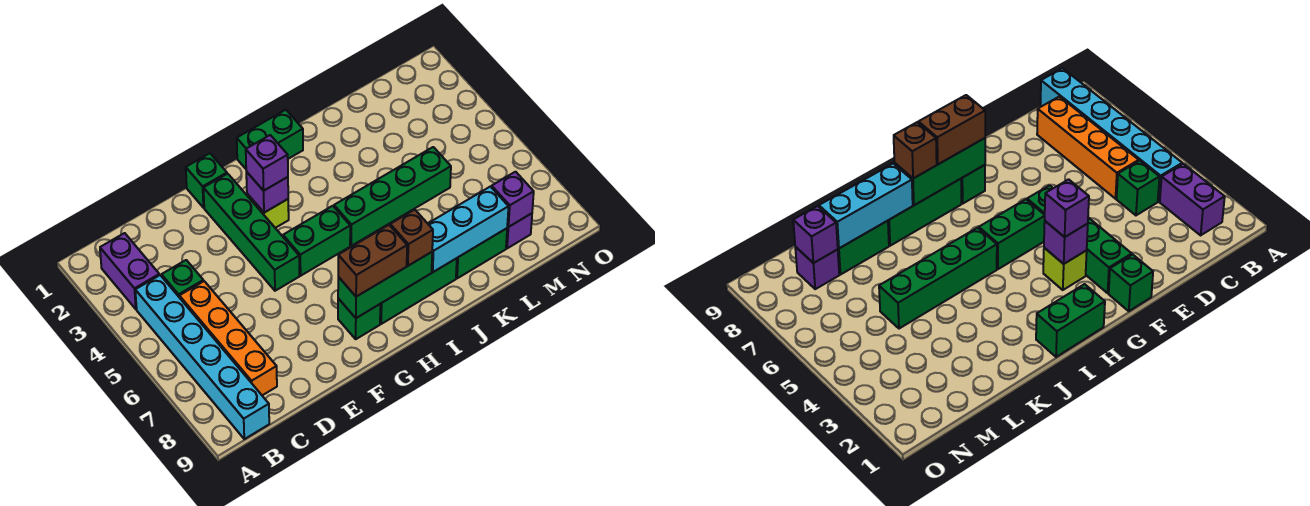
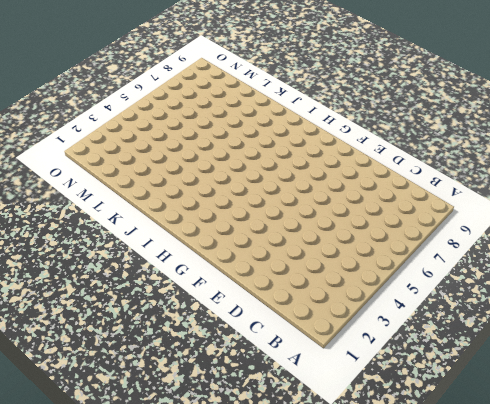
none -> purple brick B2:B3 level 1
none -> cyan brick B4:B9 level 1
none -> green brick C4 level 1

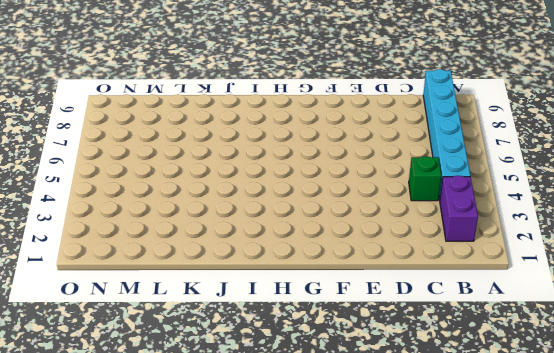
none -> orange brick C5:C8 level 1
none -> green brick F1 level 1
none -> green brick F2:F5 level 1

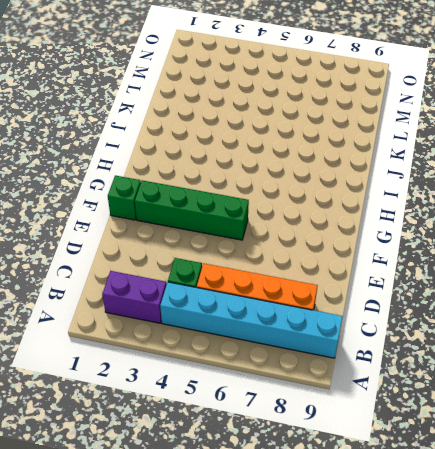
none -> lime brick G3 level 1
none -> green brick G5:H5 level 1
none -> green brick G8 level 1

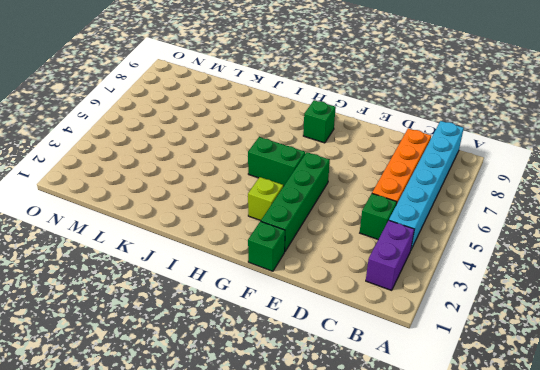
none -> green brick H1:I1 level 1
none -> green brick H8:J8 level 1
none -> green brick I5:L5 level 1

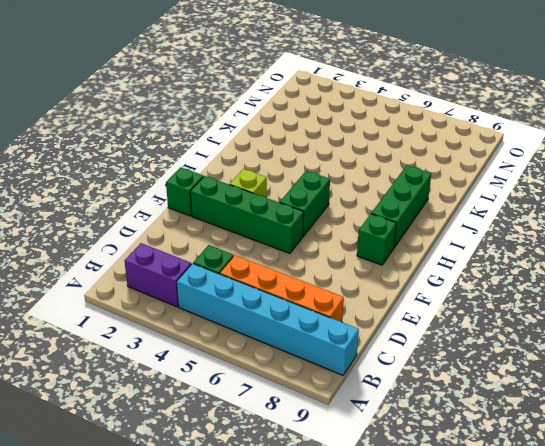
none -> green brick H1:I1 level 1
none -> green brick I5:L5 level 1
none -> green brick K8:L8 level 1

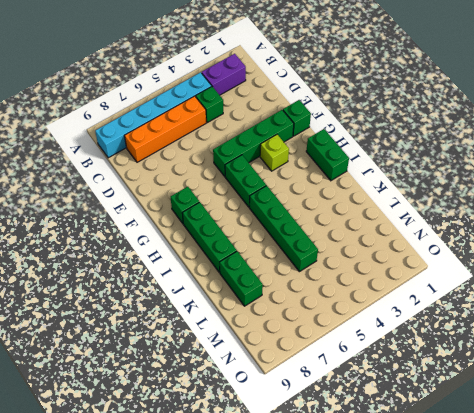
none -> purple brick M8 level 1
none -> purple brick G3 level 2
none -> green brick G8:I8 level 2

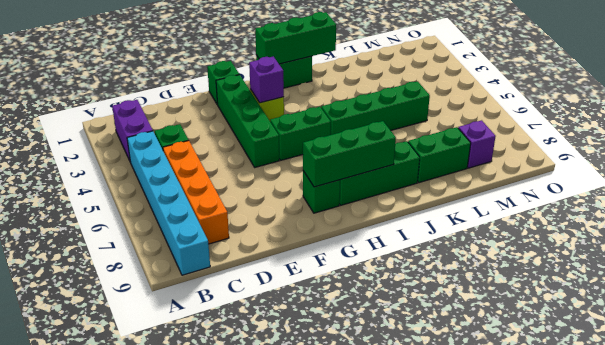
green brick H1:J1 level 2 -> none
none -> cyan brick J8:L8 level 2
none -> purple brick M8 level 2
none -> purple brick G3 level 3

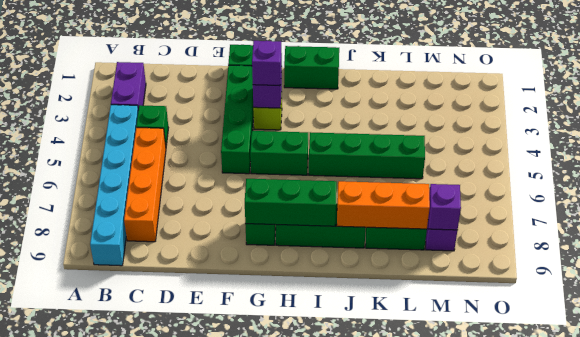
orange brick J8:L8 level 2 -> cyan brick J8:L8 level 2
none -> brown brick G8:H8 level 3
none -> brown brick I8 level 3

